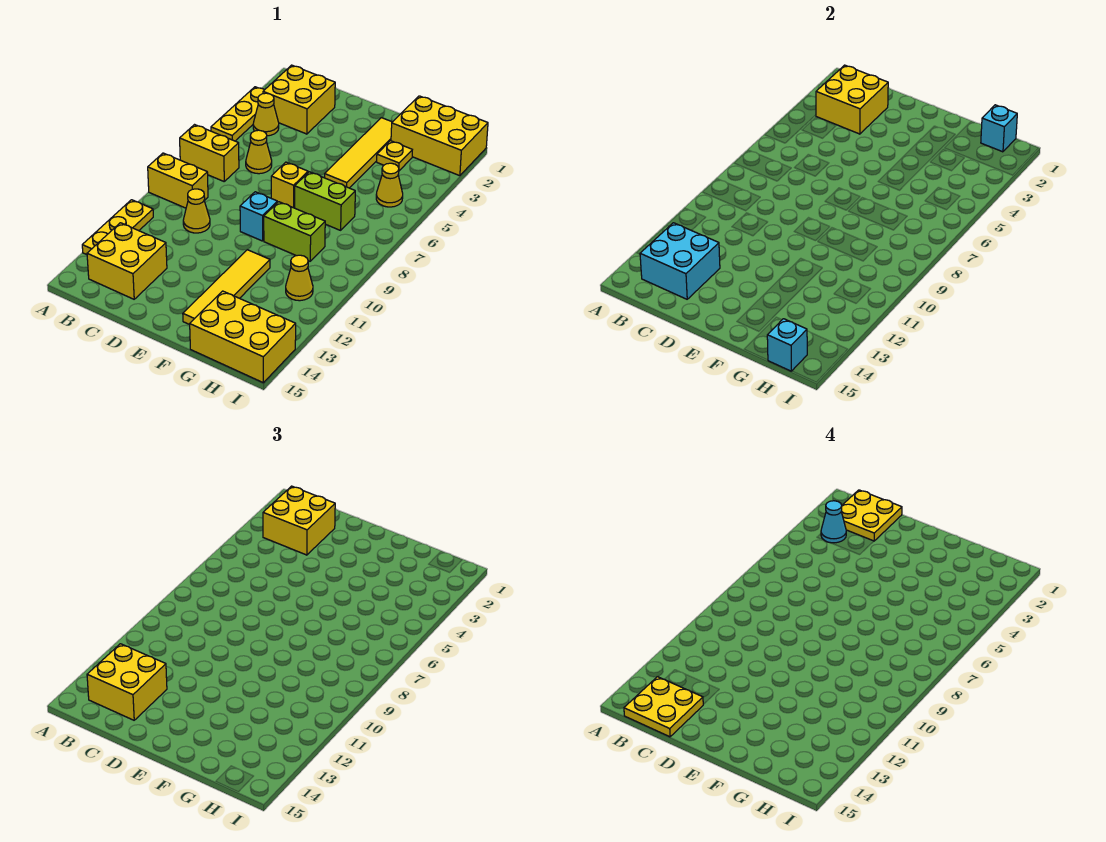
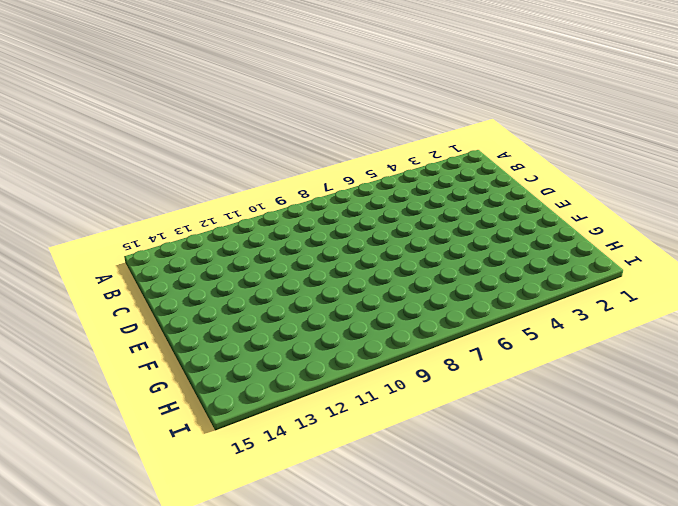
none -> yellow plate A3:A5 level 1
none -> yellow brick A7:B7 level 1
none -> yellow brick A9:B9 level 1

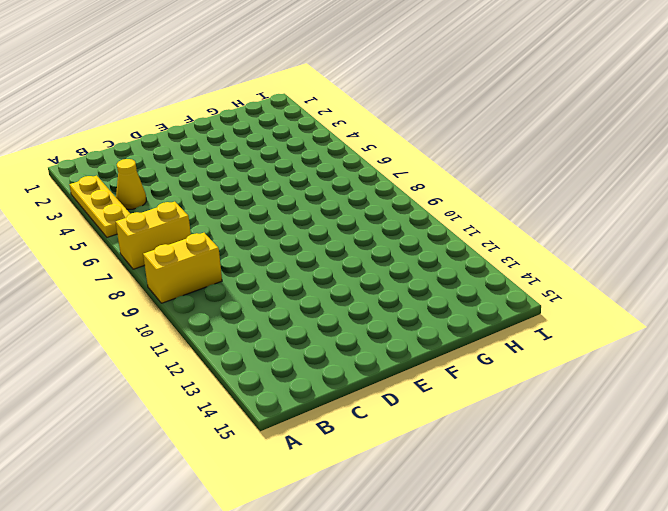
none -> yellow plate A11:A13 level 1
none -> yellow brick B2:C3 level 1
none -> yellow brick B13:C14 level 1

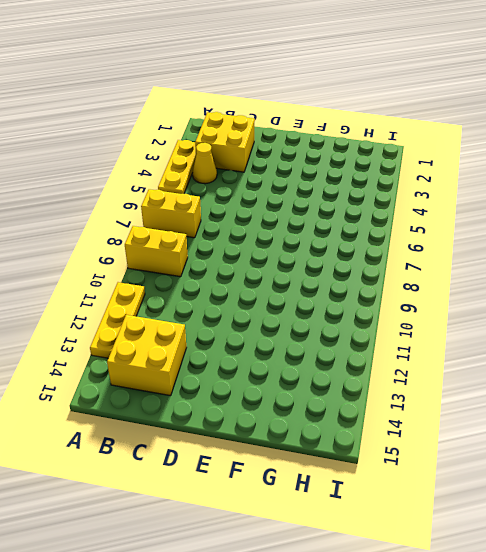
none -> yellow cone C6 level 1
none -> yellow cone C10 level 1
none -> yellow brick E7 level 1

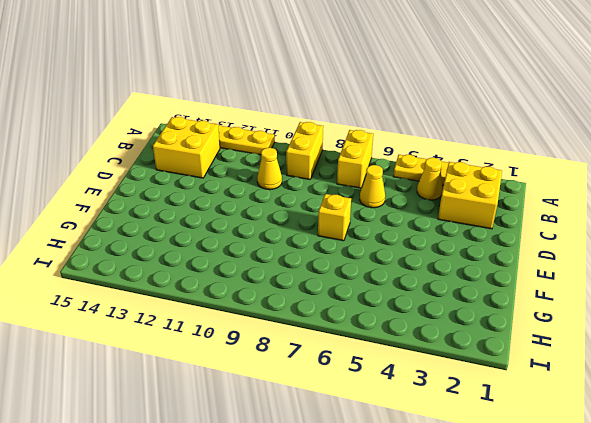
none -> cyan brick E9 level 1
none -> yellow tile F2:F5 level 1
none -> lime brick F7:G7 level 1

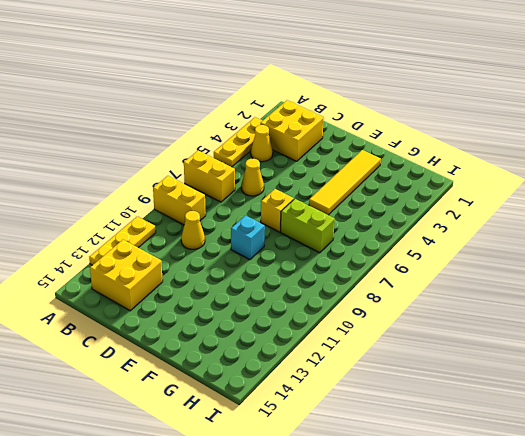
none -> lime brick F9:G9 level 1
none -> yellow tile F11:F14 level 1
none -> yellow brick G1:I2 level 1

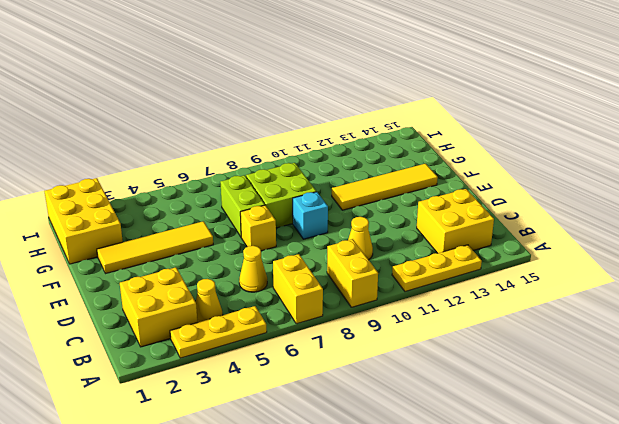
lime brick F8:G9 level 1 -> lime brick F9:G9 level 1
none -> yellow plate G3 level 1
none -> yellow brick G14:I15 level 1
none -> yellow cone H5 level 1

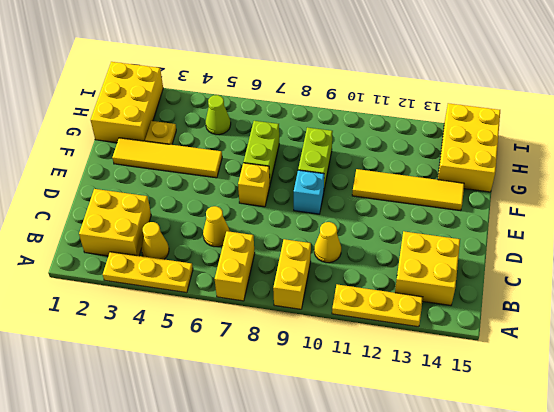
lime cone H5 level 1 -> yellow cone H5 level 1
none -> yellow cone H11 level 1
none -> yellow brick B2:C3 level 2
none -> cyan brick B13:C14 level 2

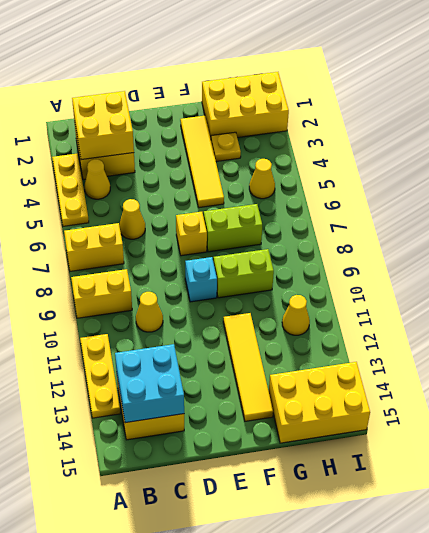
none -> cyan brick H1 level 2
none -> cyan brick H15 level 2
none -> yellow brick B2:C3 level 3

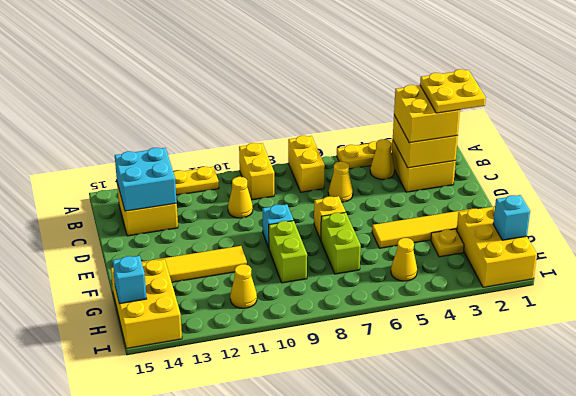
none -> yellow brick B13:C14 level 3
none -> cyan cone B3 level 4
none -> yellow plate B14:C15 level 4

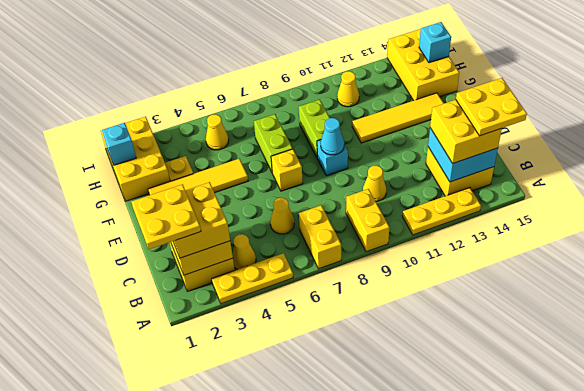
cyan cone E9 level 2 -> cyan cone B3 level 4

